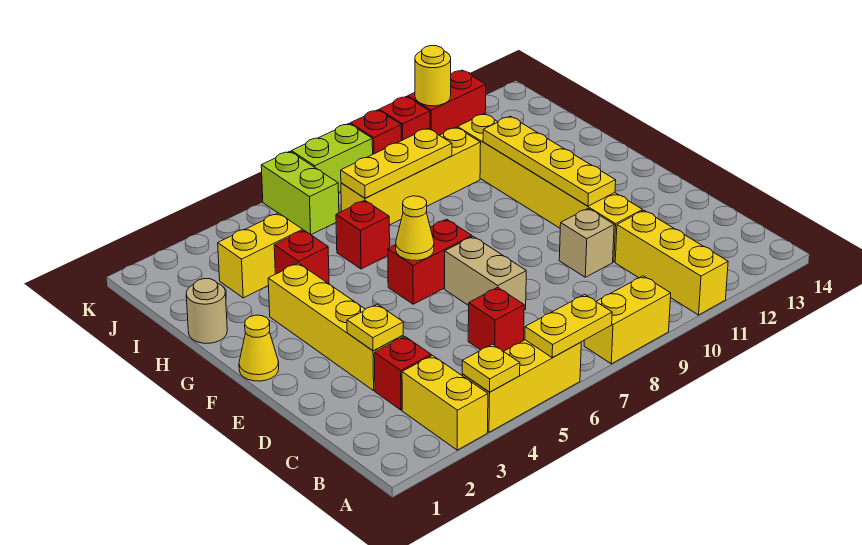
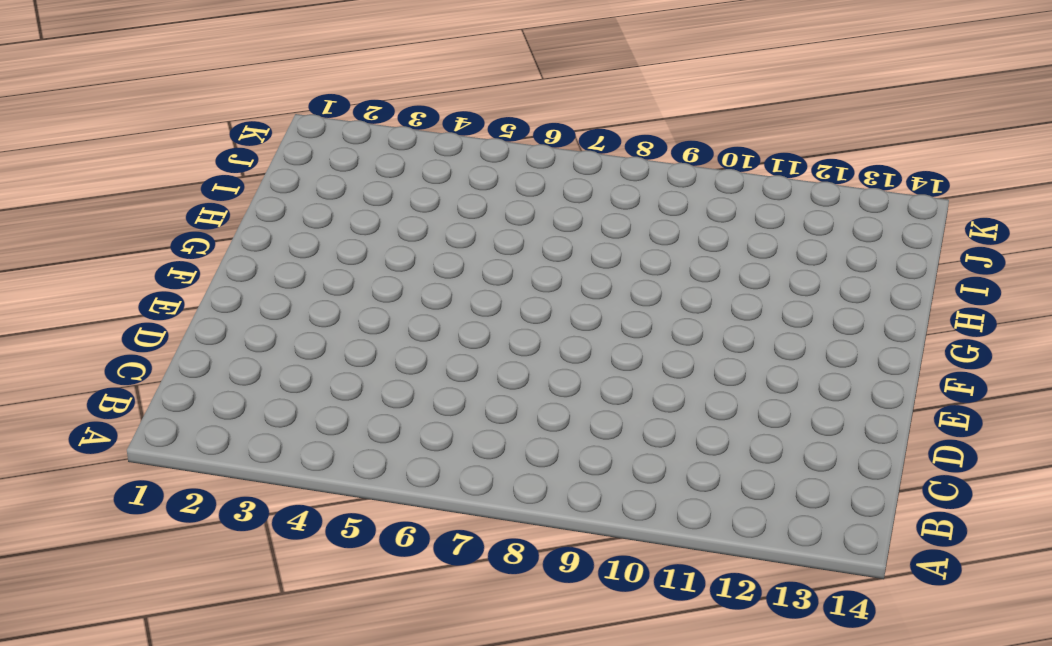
none -> yellow brick A3:B3 level 1
none -> yellow brick A4:A6 level 1
none -> yellow brick A8:A9 level 1

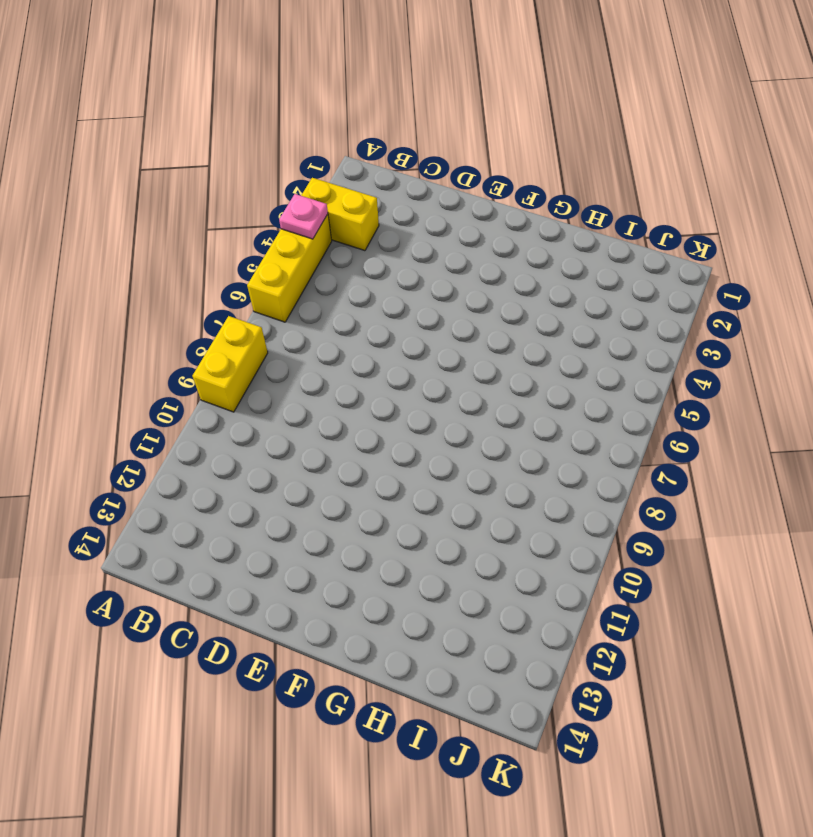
pink plate A4 level 2 -> yellow plate A4 level 2
none -> yellow brick A11:C11 level 1
none -> red brick C3 level 1
none -> red brick C6 level 1

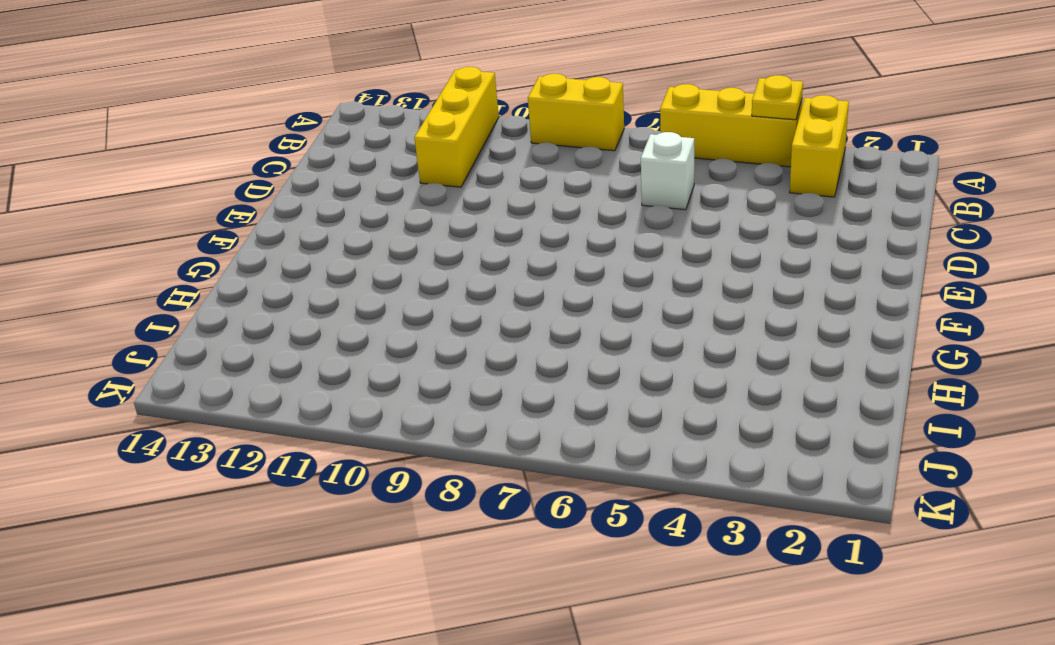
white brick C6 level 1 -> red brick C6 level 1
none -> red brick C3 level 1
none -> yellow brick D3:G3 level 1
none -> tan brick D7:E7 level 1

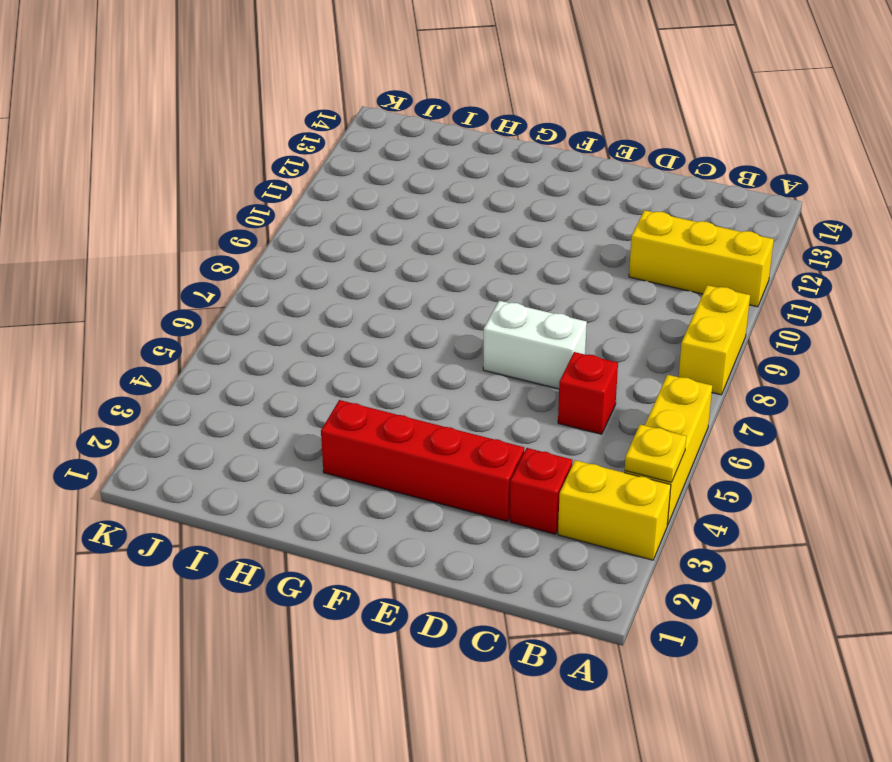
red brick D3:G3 level 1 -> yellow brick D3:G3 level 1
white brick D7:E7 level 1 -> tan brick D7:E7 level 1
none -> tan brick D10 level 1
none -> yellow brick D11:I11 level 1
none -> yellow cone F1 level 1

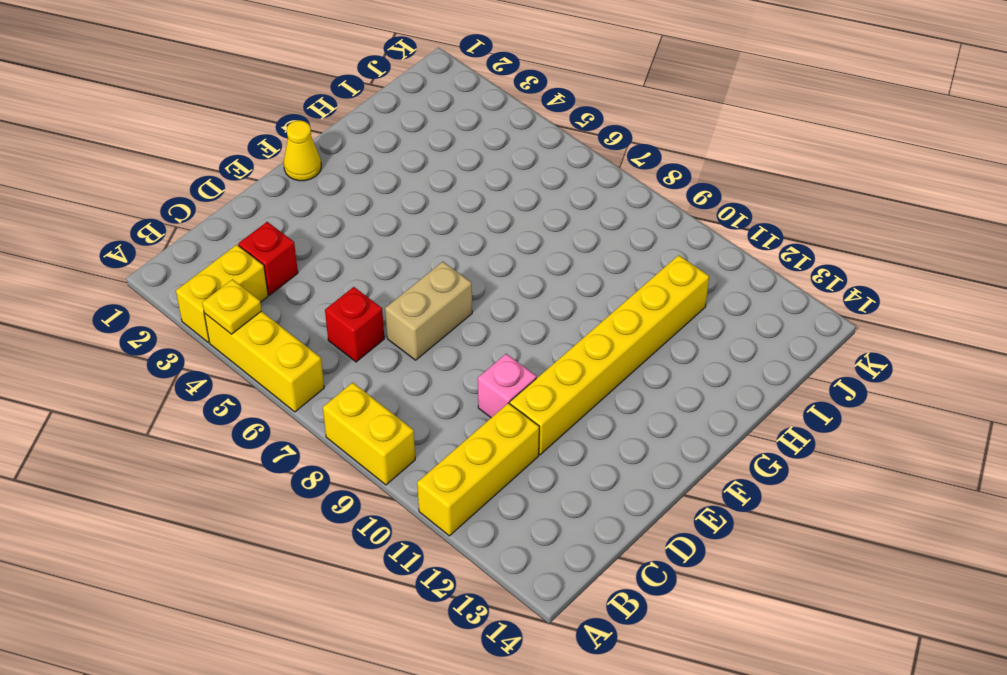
pink brick D10 level 1 -> tan brick D10 level 1
none -> yellow brick D3:G3 level 1
none -> red brick F6:F7 level 1
none -> tan round brick H1 level 1

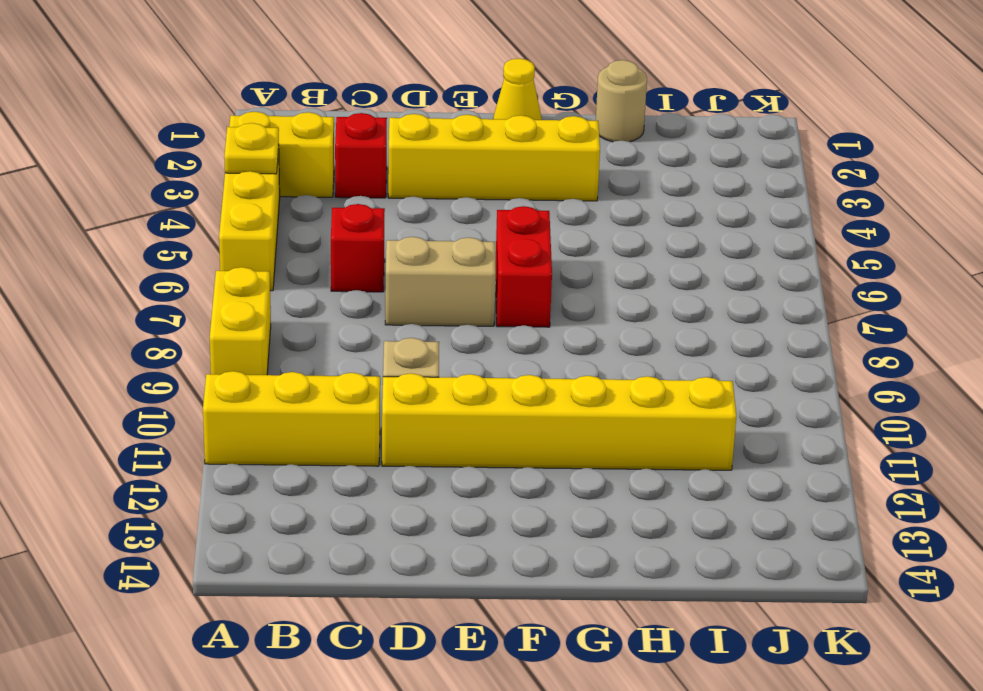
none -> red brick H4 level 1
none -> red brick H6 level 1
none -> yellow brick I3:I4 level 1

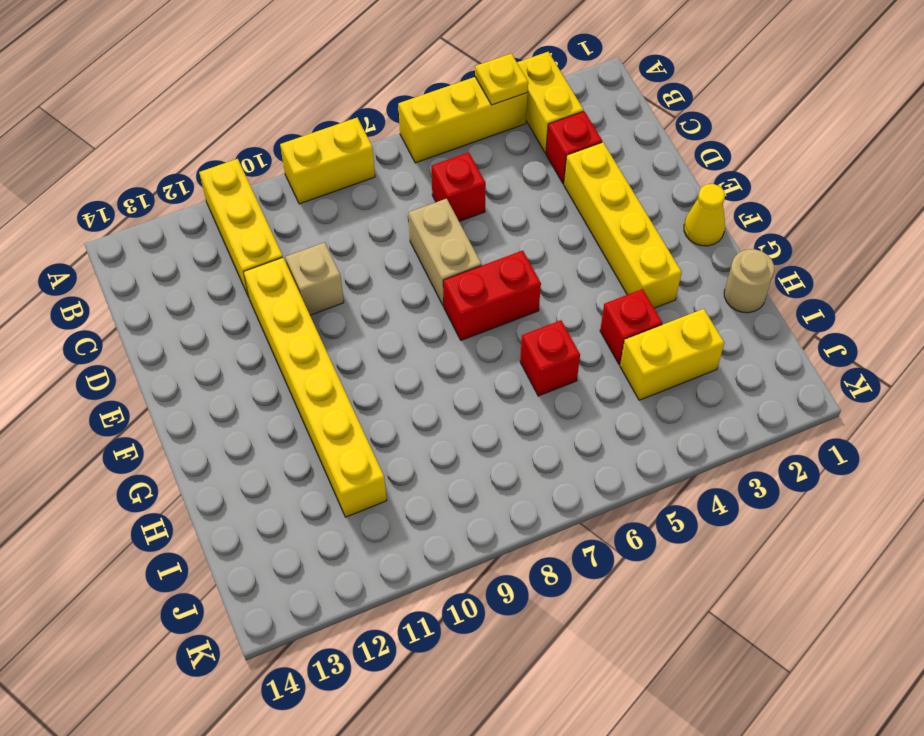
none -> yellow brick I7:I10 level 1
none -> lime brick J6:K6 level 1
none -> lime brick K7:K8 level 1

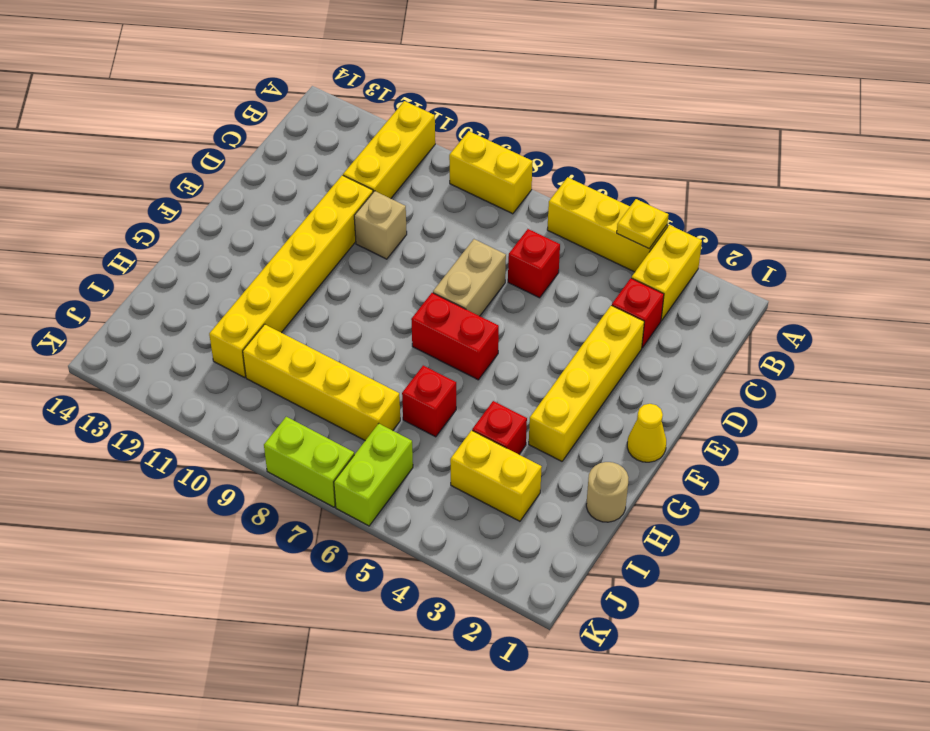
none -> red brick K9 level 1
none -> red brick K10 level 1
none -> red brick K11:K12 level 1

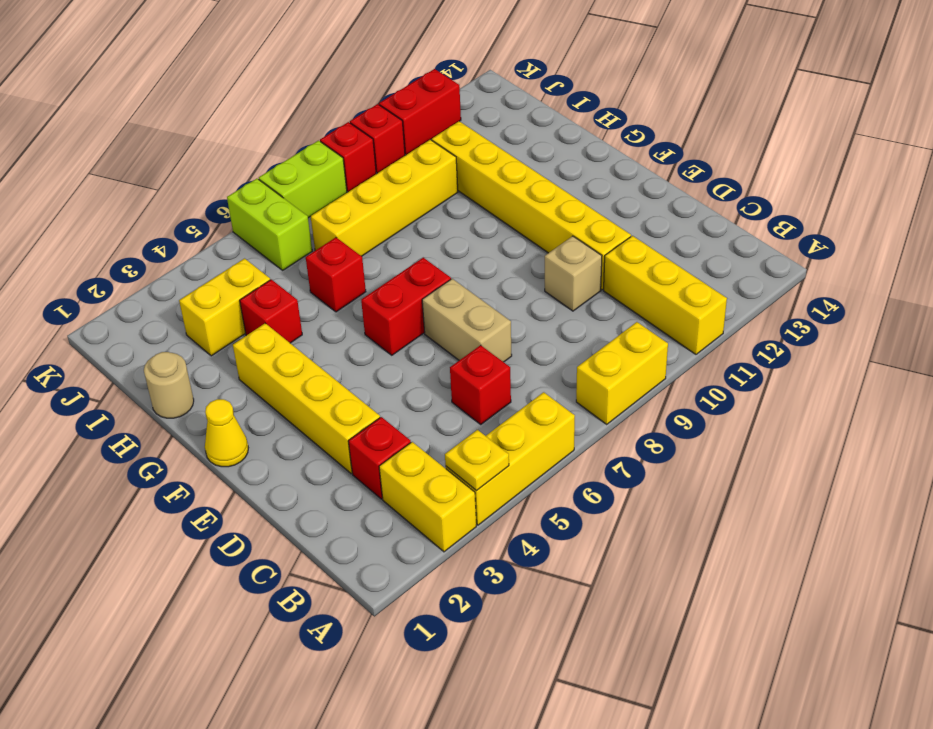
none -> yellow plate A6:A7 level 2
none -> yellow plate D3 level 2
none -> yellow plate E11:H11 level 2

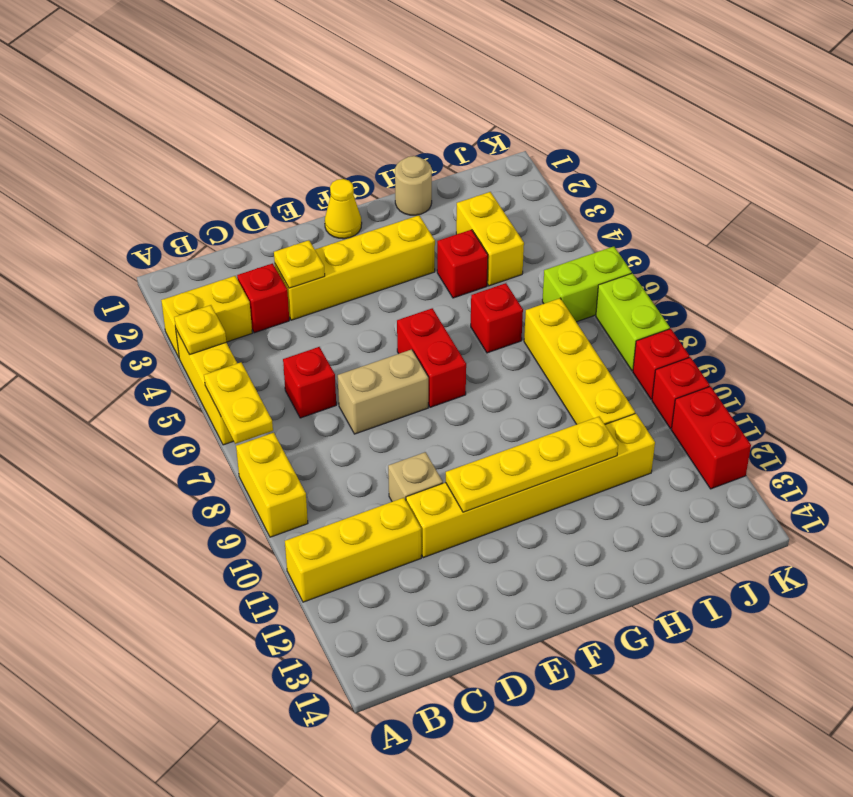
none -> yellow cone F6 level 2
none -> yellow plate I7:I9 level 2
none -> yellow round brick K11 level 2

